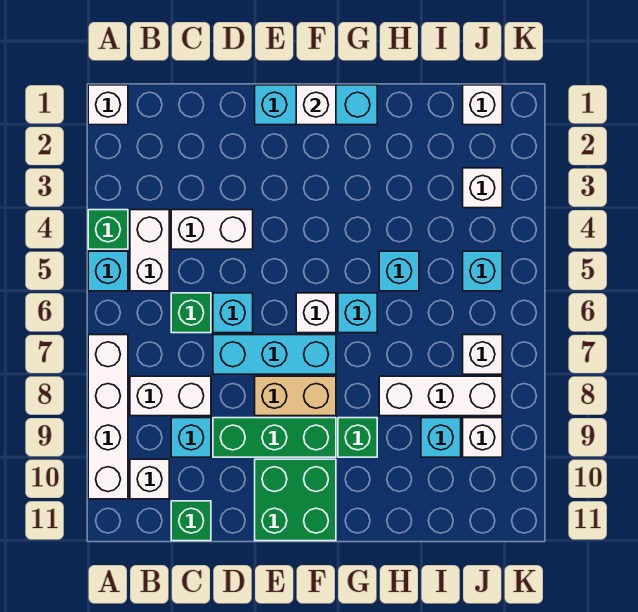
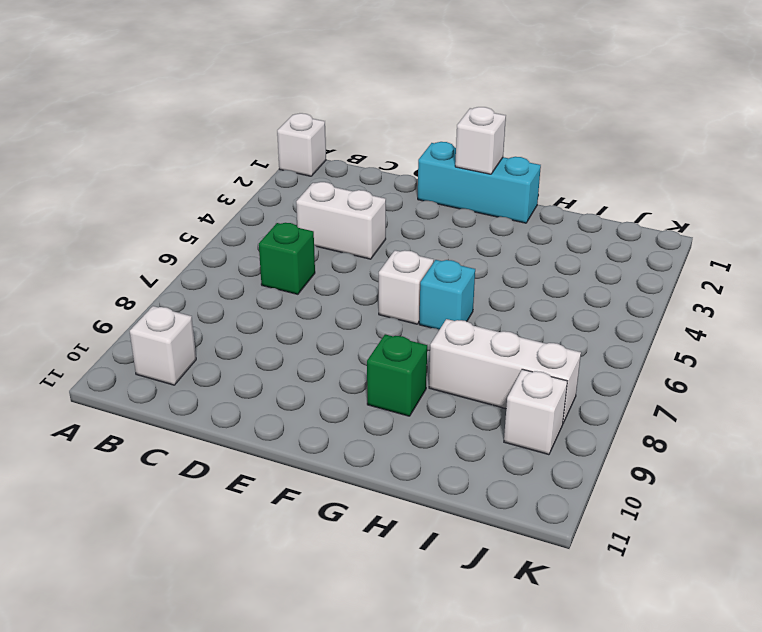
none -> green brick A4 level 1
none -> cyan brick A5 level 1
none -> white brick A7:A10 level 1

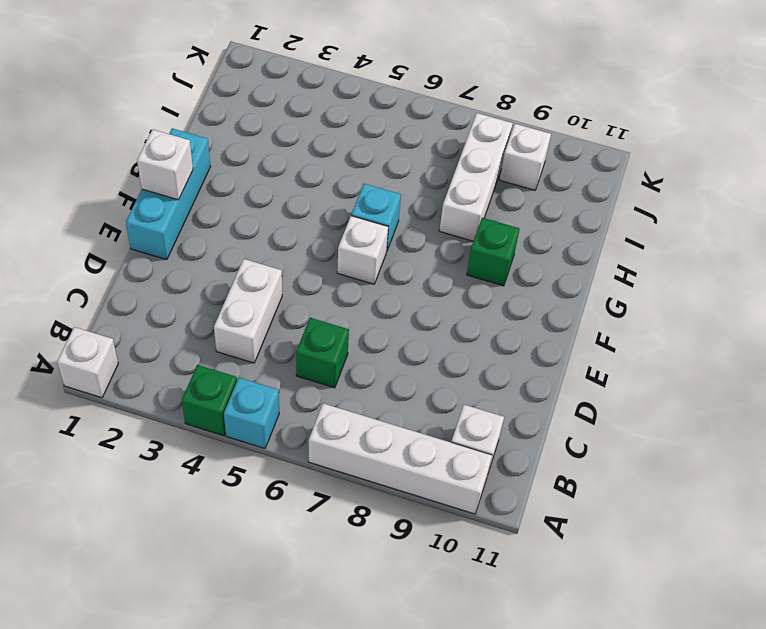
none -> white brick B4:B5 level 1
none -> white brick B8:C8 level 1
none -> cyan brick C9 level 1

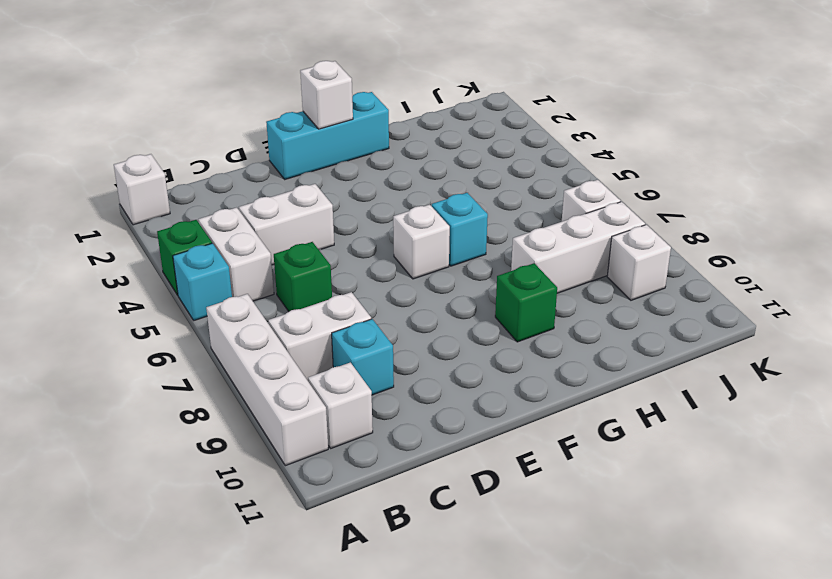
none -> green brick C11 level 1
none -> cyan brick D6 level 1
none -> cyan brick D7:F7 level 1

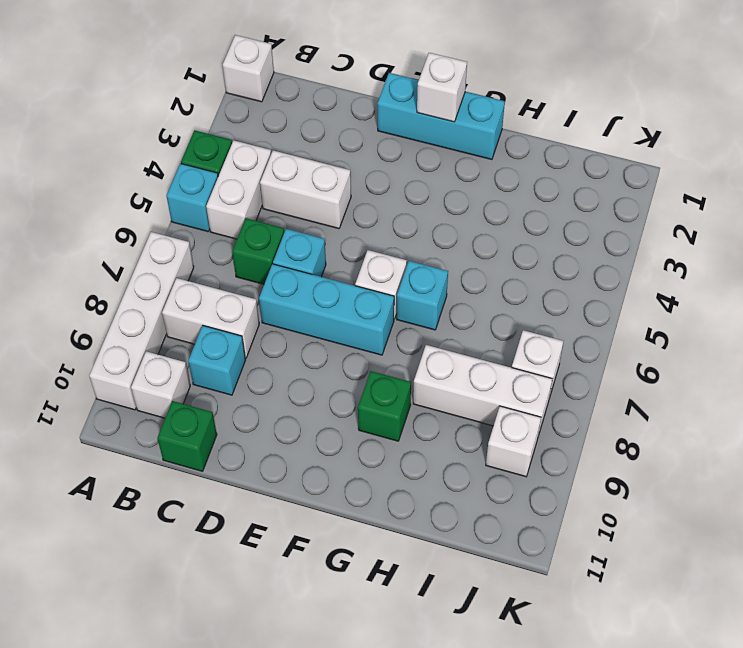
none -> green brick D9:F9 level 1
none -> tan brick E8:F8 level 1
none -> green brick E10:F11 level 1

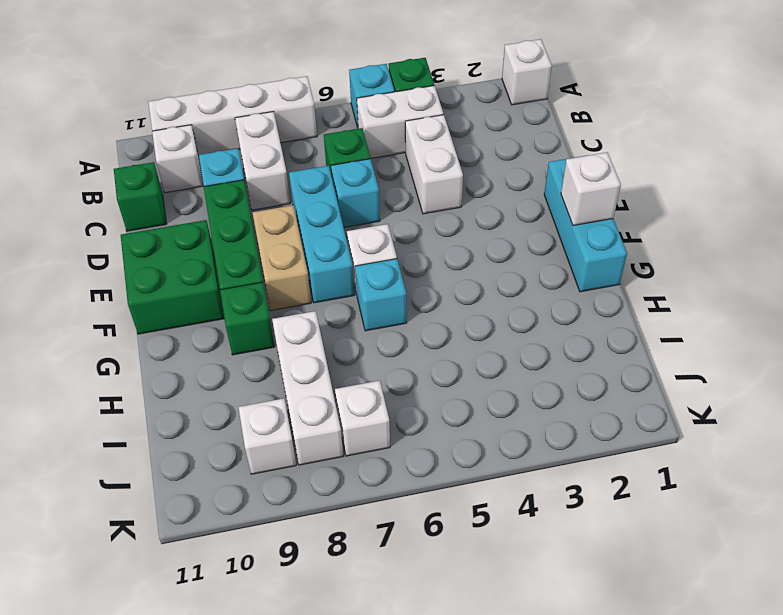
none -> cyan brick H5 level 1
none -> cyan brick I9 level 1
none -> white brick J1 level 1

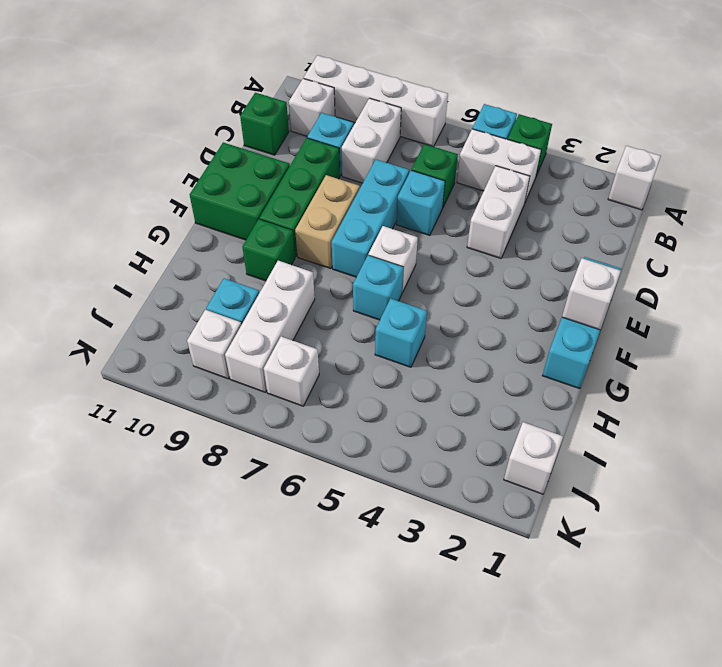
none -> white brick J3 level 1
none -> cyan brick J5 level 1

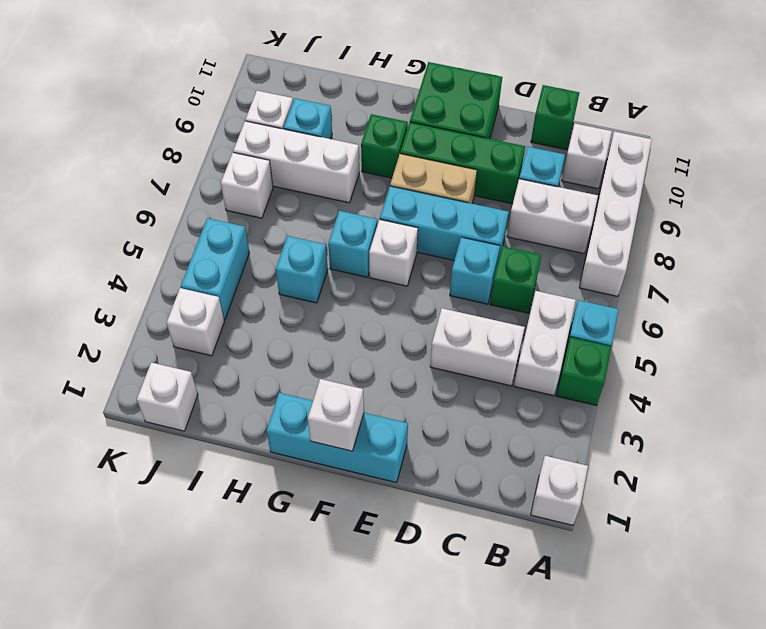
cyan brick J4:J5 level 1 -> cyan brick J5 level 1

